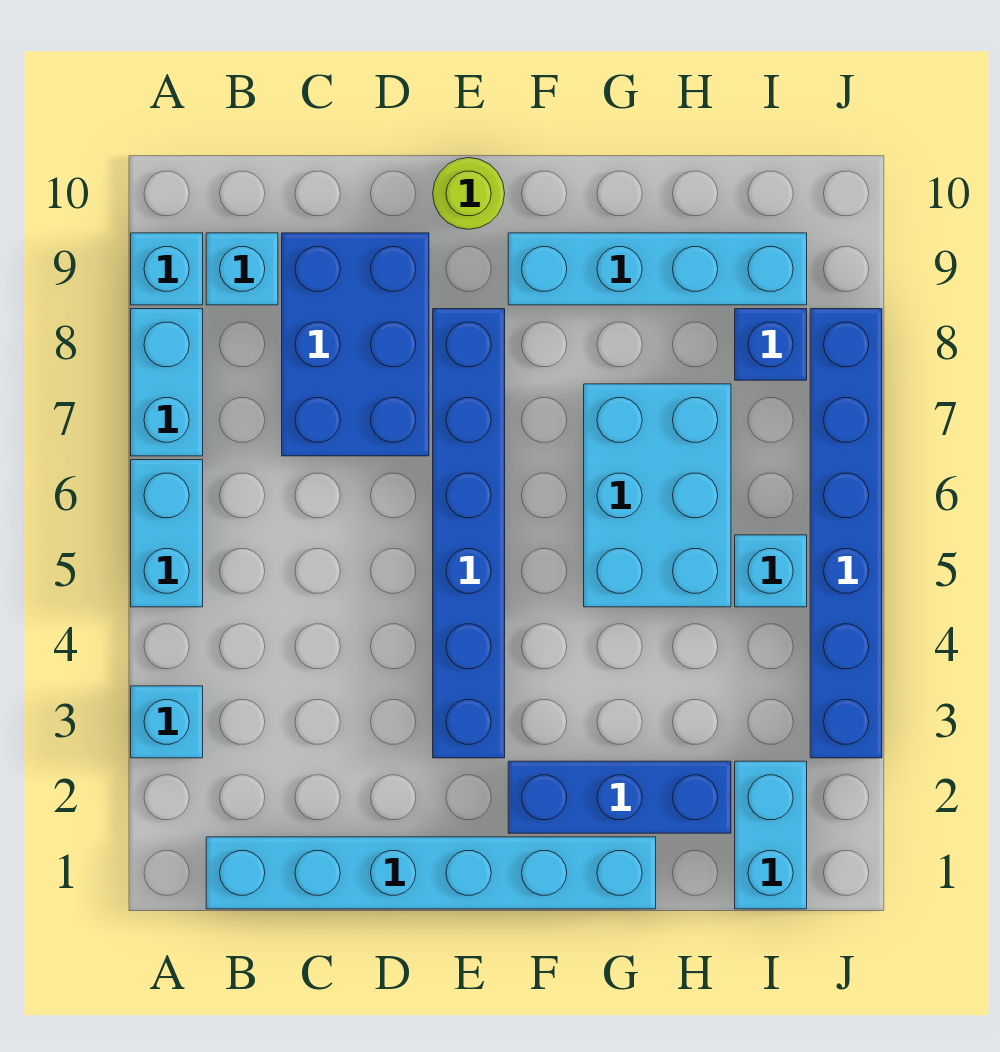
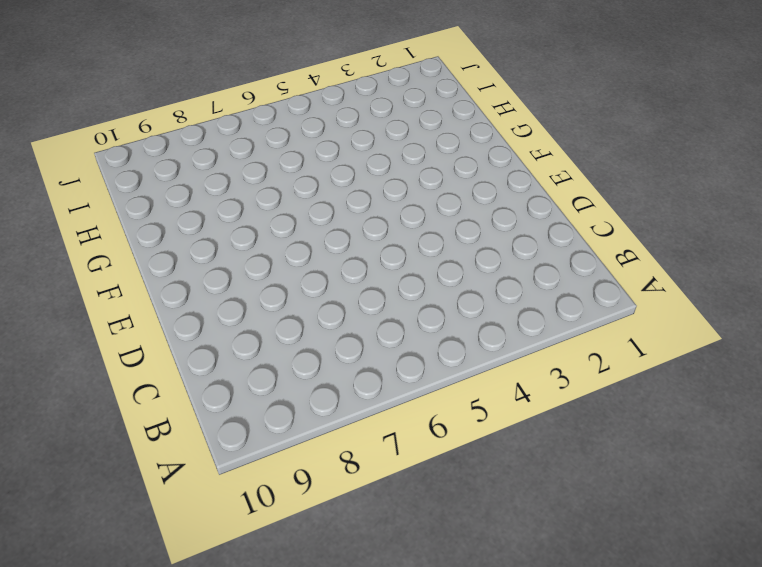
none -> cyan brick A3 level 1
none -> cyan brick A5:A6 level 1
none -> cyan brick A7:A8 level 1

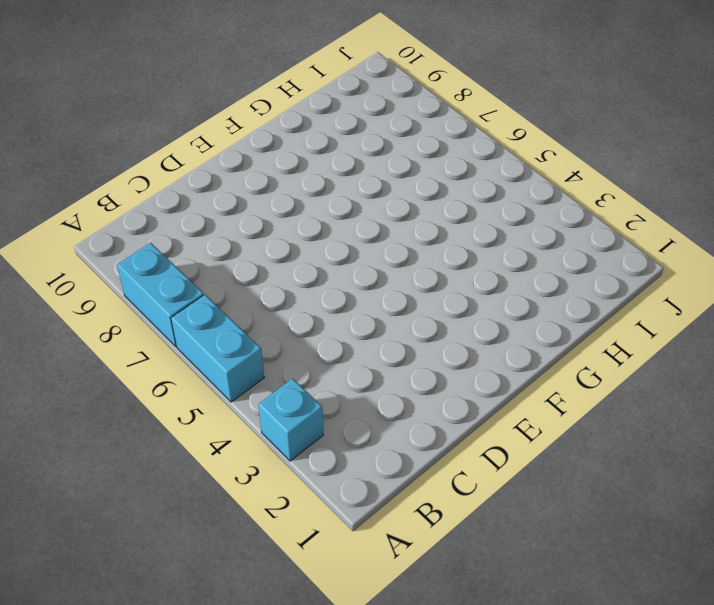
none -> cyan brick A9 level 1
none -> cyan brick B1:G1 level 1
none -> cyan brick B9 level 1

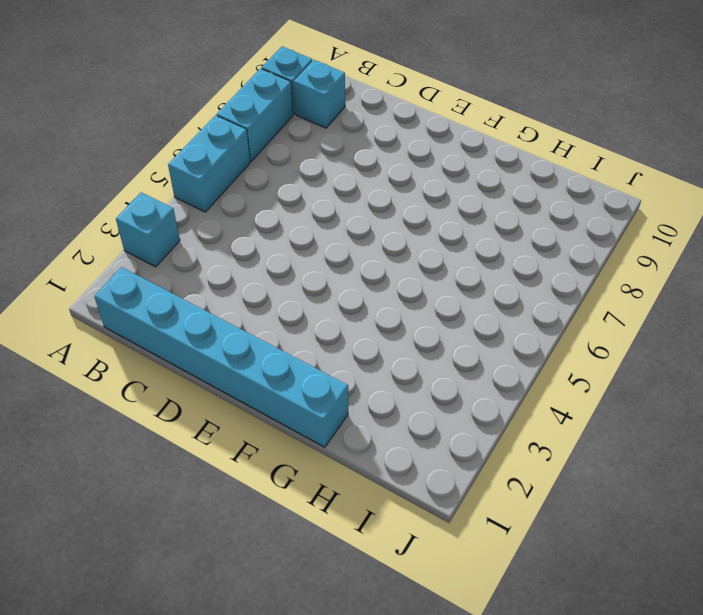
none -> blue brick C7:D9 level 1
none -> blue brick E3:E8 level 1
none -> lime round brick E10 level 1

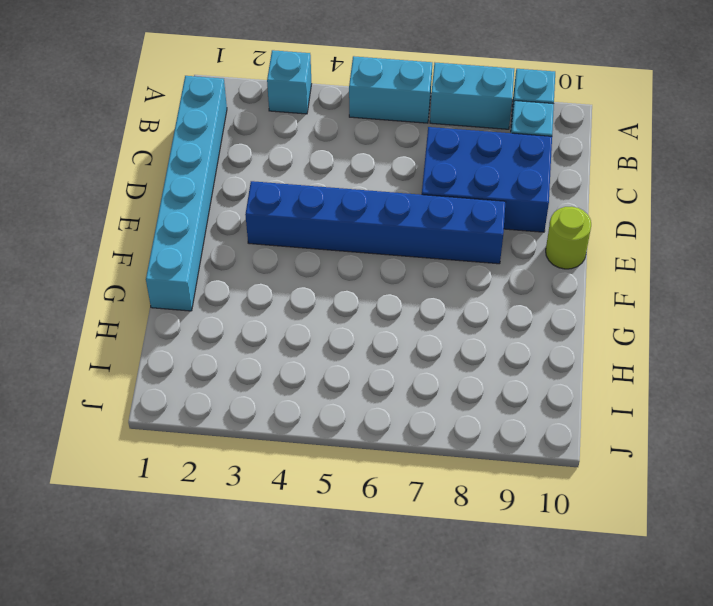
none -> blue brick F2:H2 level 1
none -> cyan brick F9:I9 level 1
none -> cyan brick G5:H7 level 1

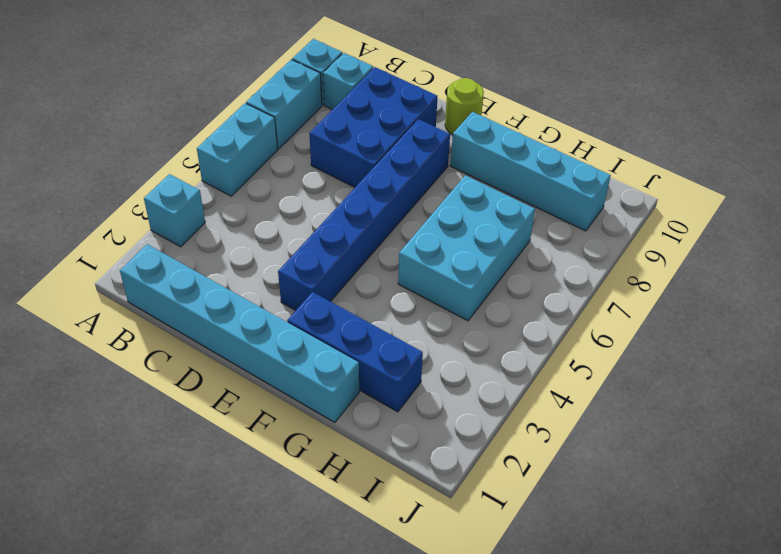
none -> cyan brick I1:I2 level 1
none -> cyan brick I5 level 1
none -> blue brick I8 level 1

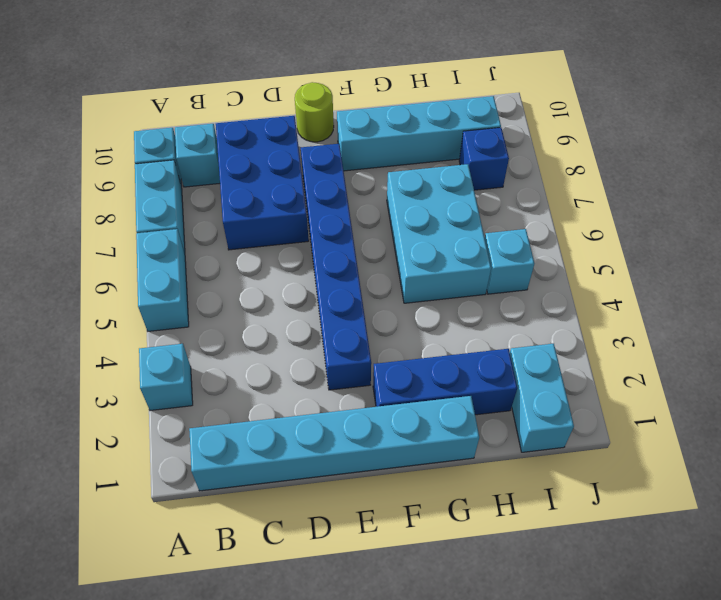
none -> blue brick J3:J8 level 1

